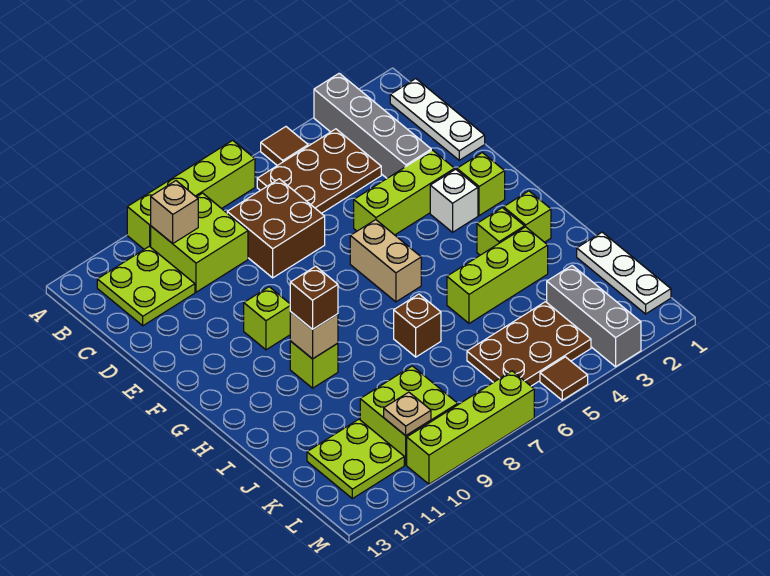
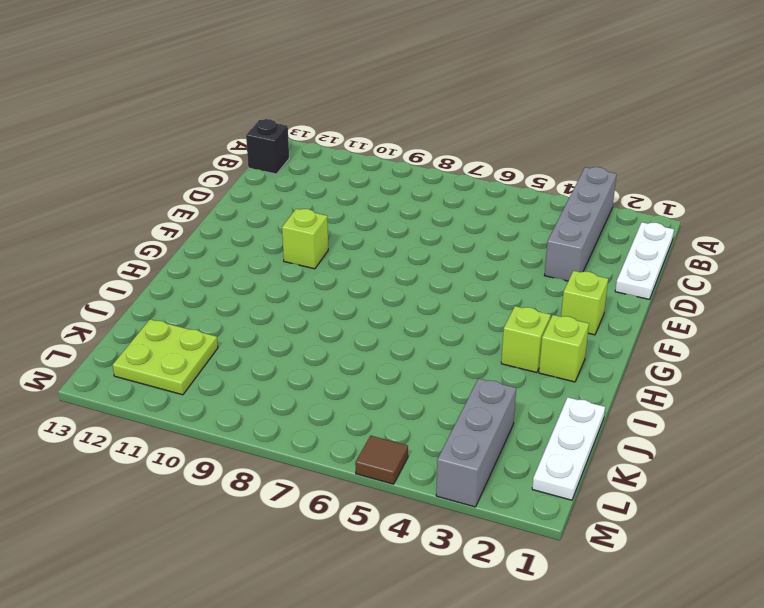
black brick B13 level 1 -> none
none -> brown tile A5 level 1
none -> lime brick A7:A10 level 1
none -> brown plate B4:C6 level 1

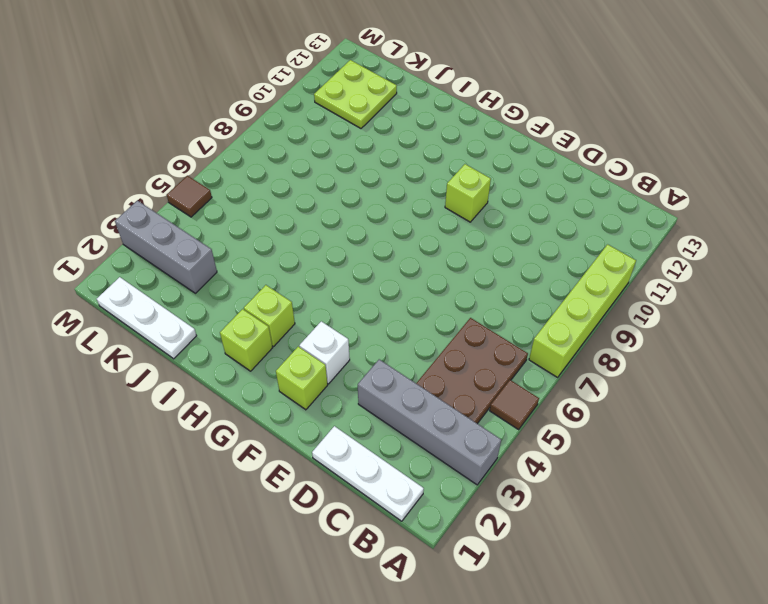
none -> lime brick B9:C10 level 1
none -> lime plate B11:C12 level 1
none -> brown brick C7:D8 level 1

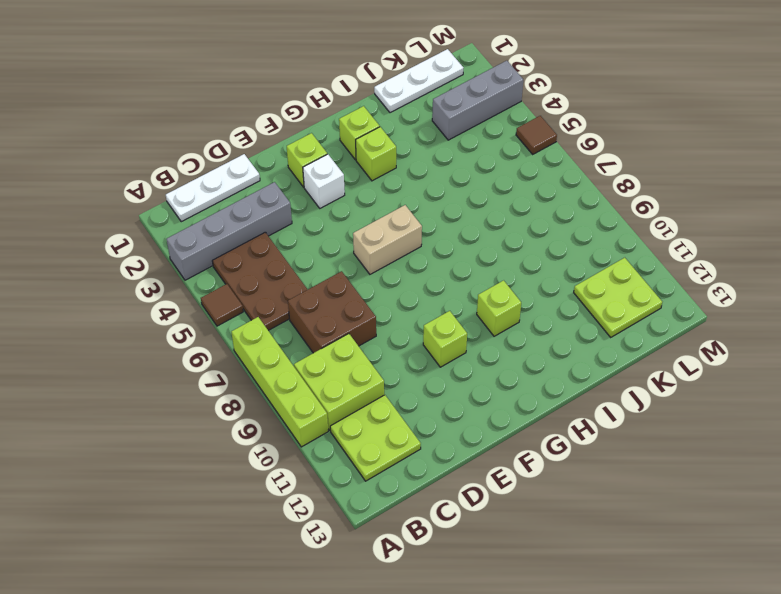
none -> lime brick E3:E5 level 1
none -> lime brick I3:I5 level 1
none -> brown brick I7 level 1

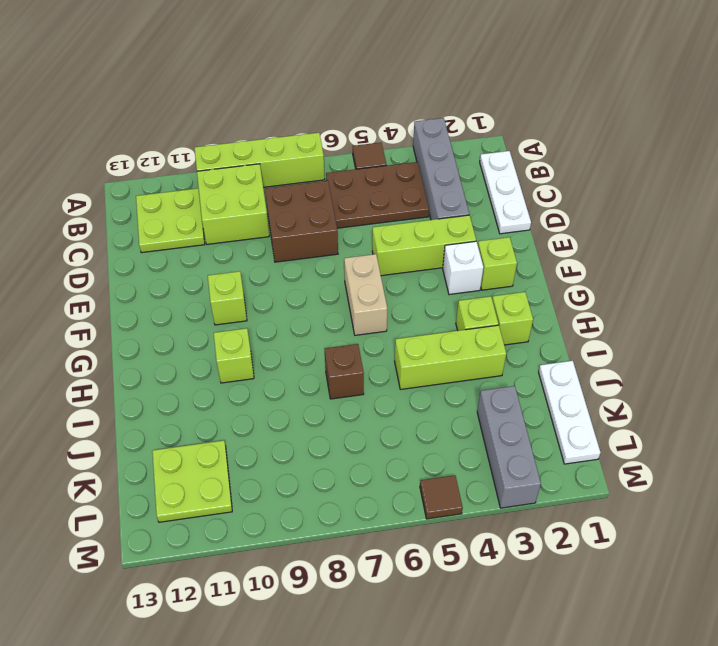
none -> brown plate K4:L6 level 1
none -> lime brick K9:L10 level 1
none -> lime brick M7:M10 level 1

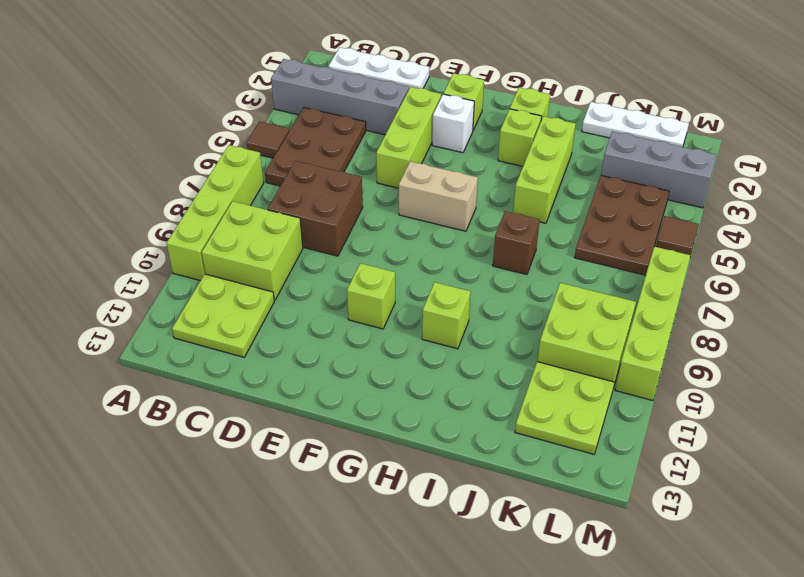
none -> tan brick B10 level 2
none -> tan brick H10 level 2
none -> tan plate L10 level 2

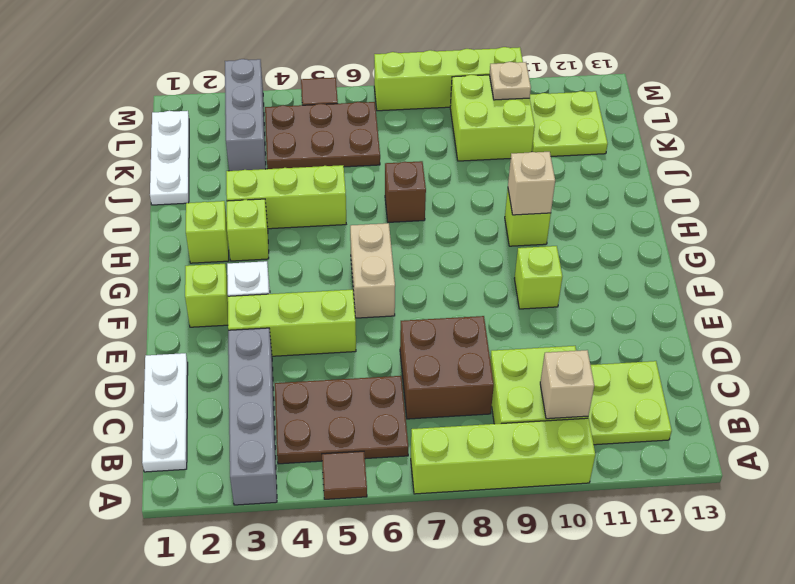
none -> brown brick H10 level 3

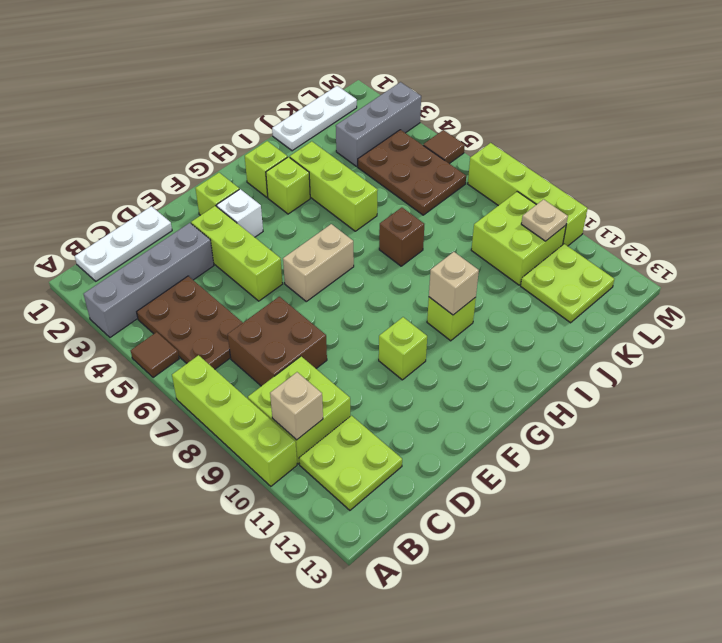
none -> brown brick H10 level 3

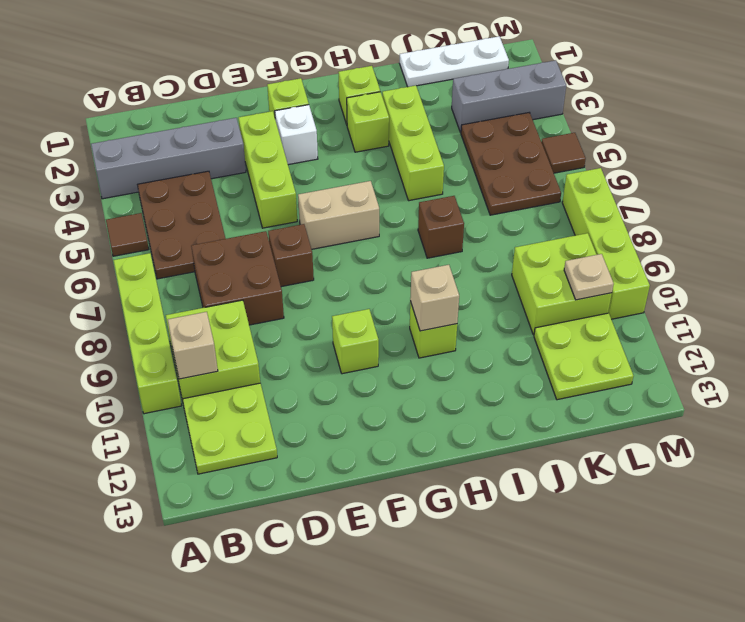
brown brick E7 level 1 -> brown brick H10 level 3
none -> white plate B1:D1 level 1

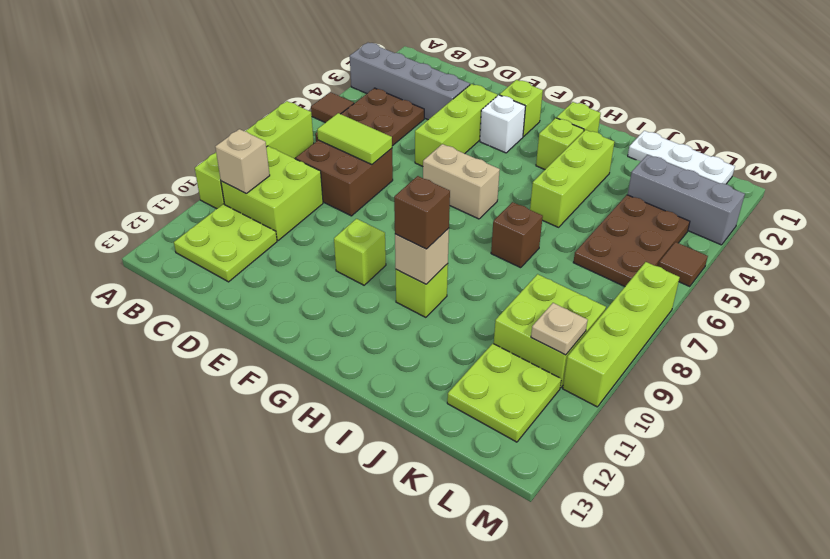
lime tile C7:D7 level 2 -> none
none -> white plate B1:D1 level 1

